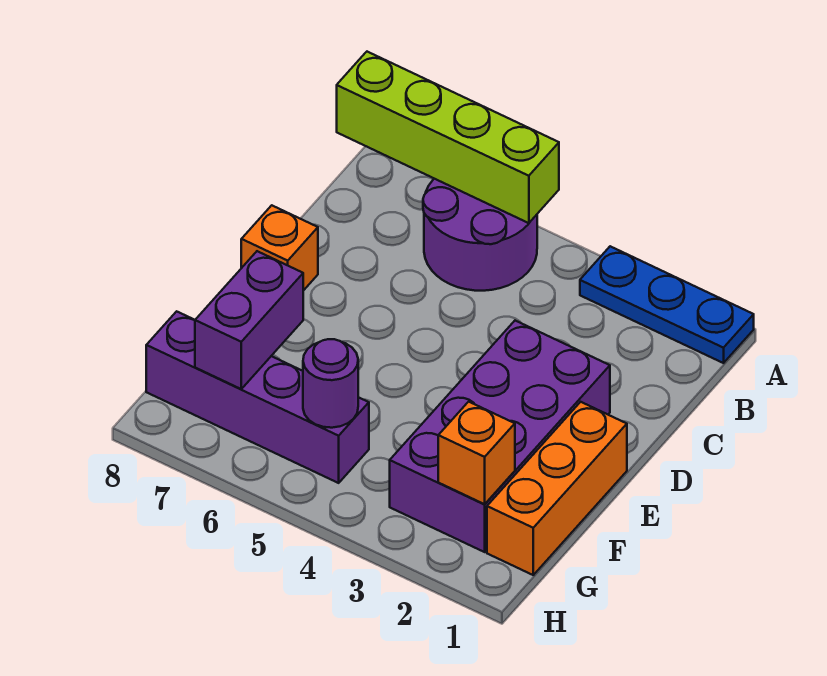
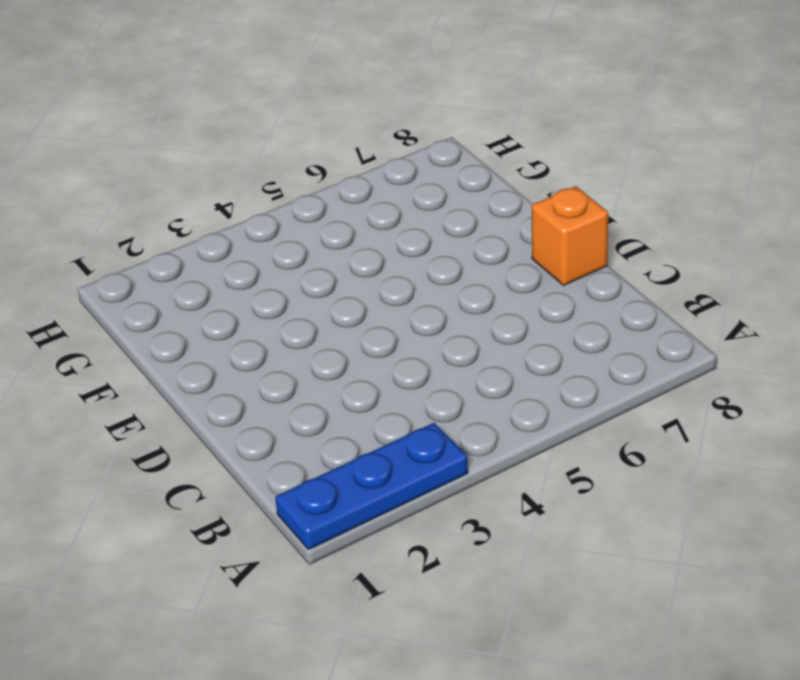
none -> purple round brick A5:B6 level 1
none -> purple brick D2:G3 level 1

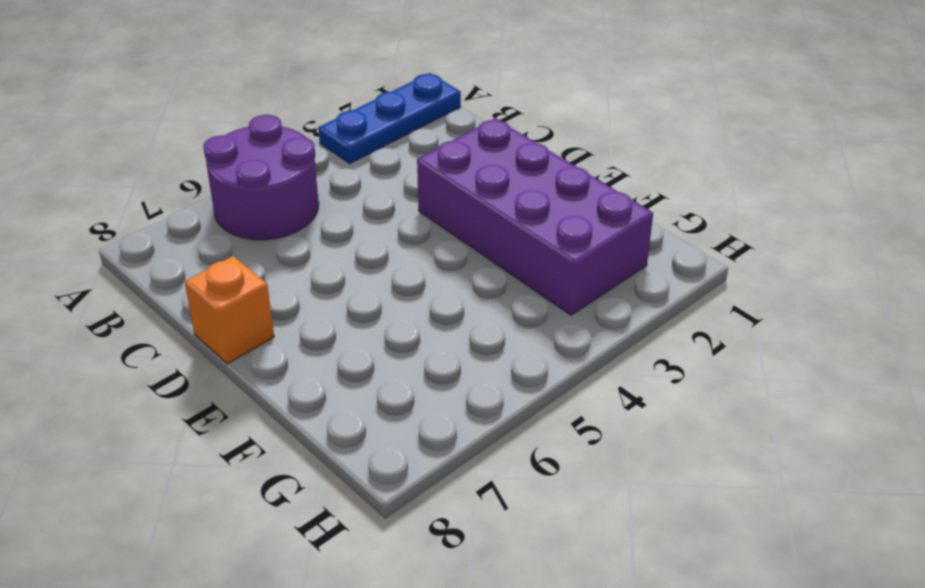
none -> orange brick E1:G1 level 1
none -> purple brick G5:G8 level 1

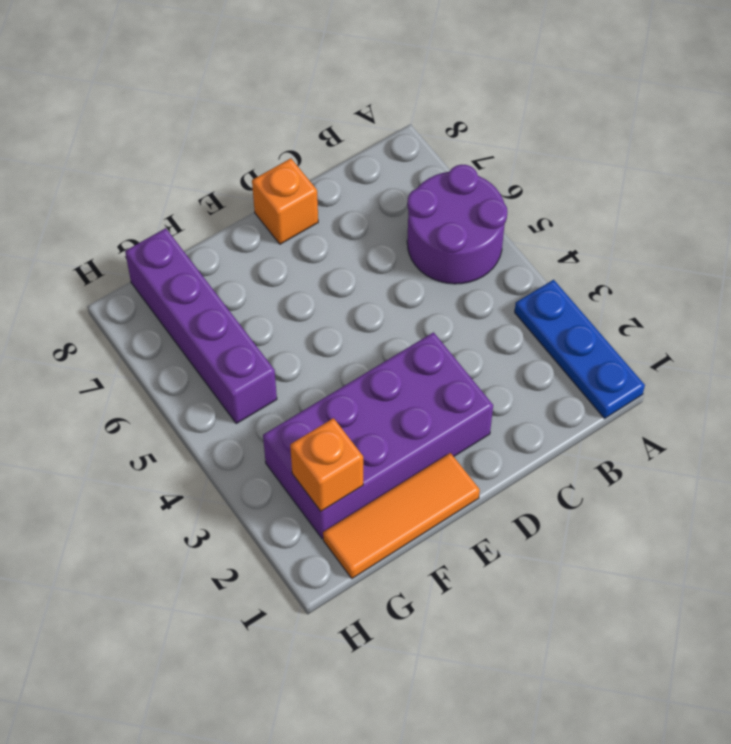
orange tile E1:G1 level 1 -> orange brick E1:G1 level 1
none -> lime brick A5:A8 level 2
none -> purple brick F7:G7 level 2

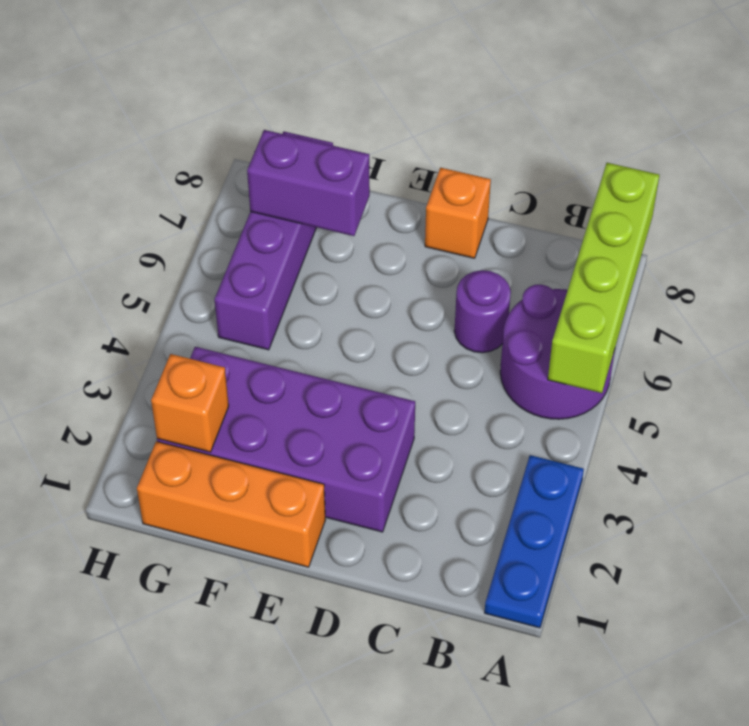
purple round brick C6 level 1 -> purple round brick G5 level 2

